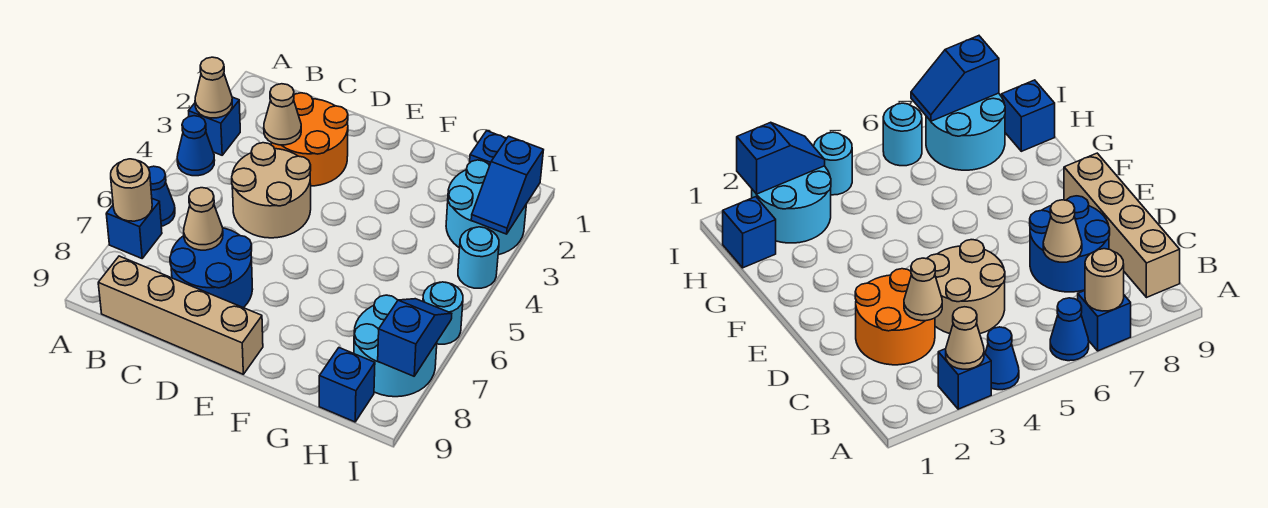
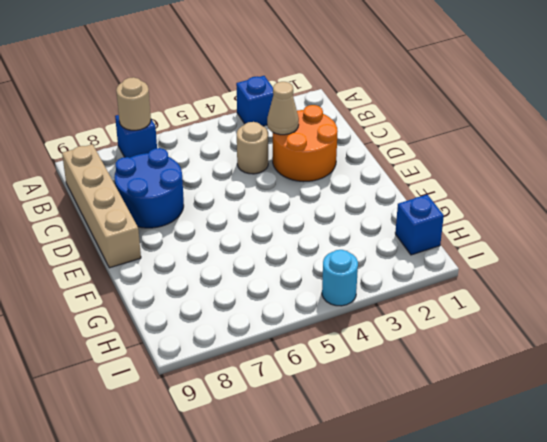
tan round brick C4 level 1 -> tan round brick C4:D5 level 1
none -> blue cone A4 level 1
none -> blue cone A6 level 1
none -> cyan round brick H2:I3 level 1

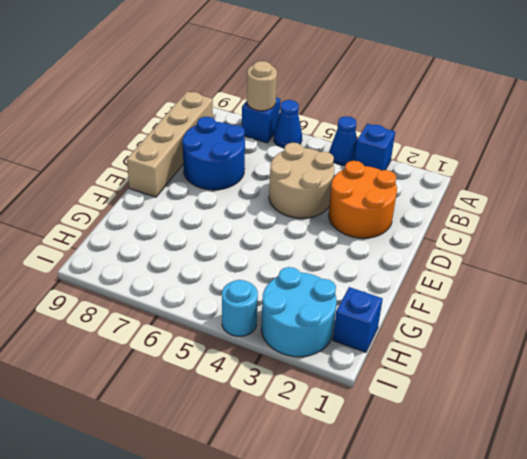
none -> cyan round brick H7:I8 level 1
none -> blue brick H9 level 1
none -> cyan round brick I6 level 1

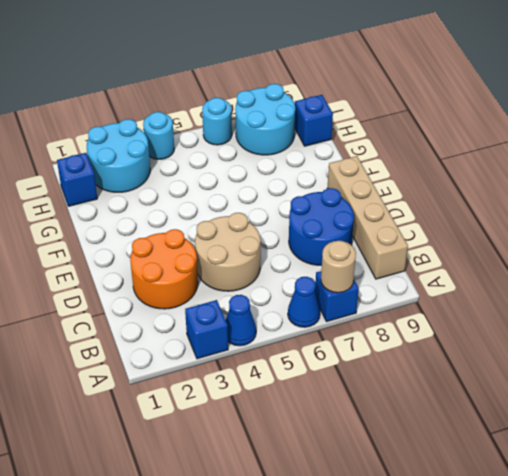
none -> tan cone A3 level 2
none -> tan cone C3 level 2
none -> tan cone C7 level 2

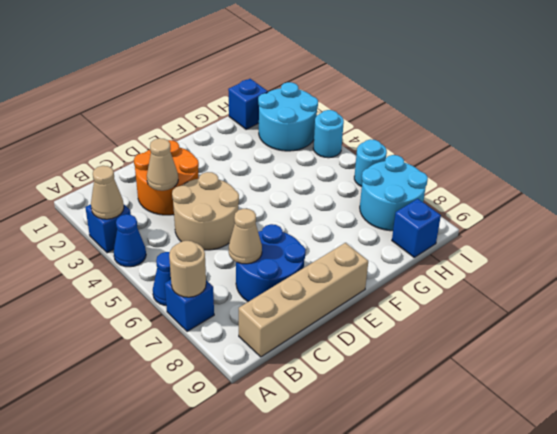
none -> blue slope I2:I3 level 2 top 2
none -> blue slope I7:I8 level 2 top 8

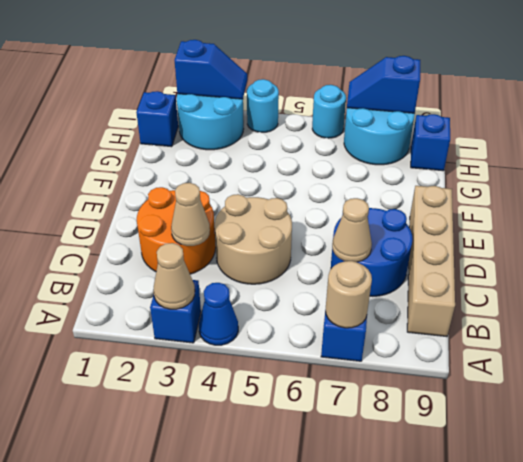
none -> blue cone A6 level 1

